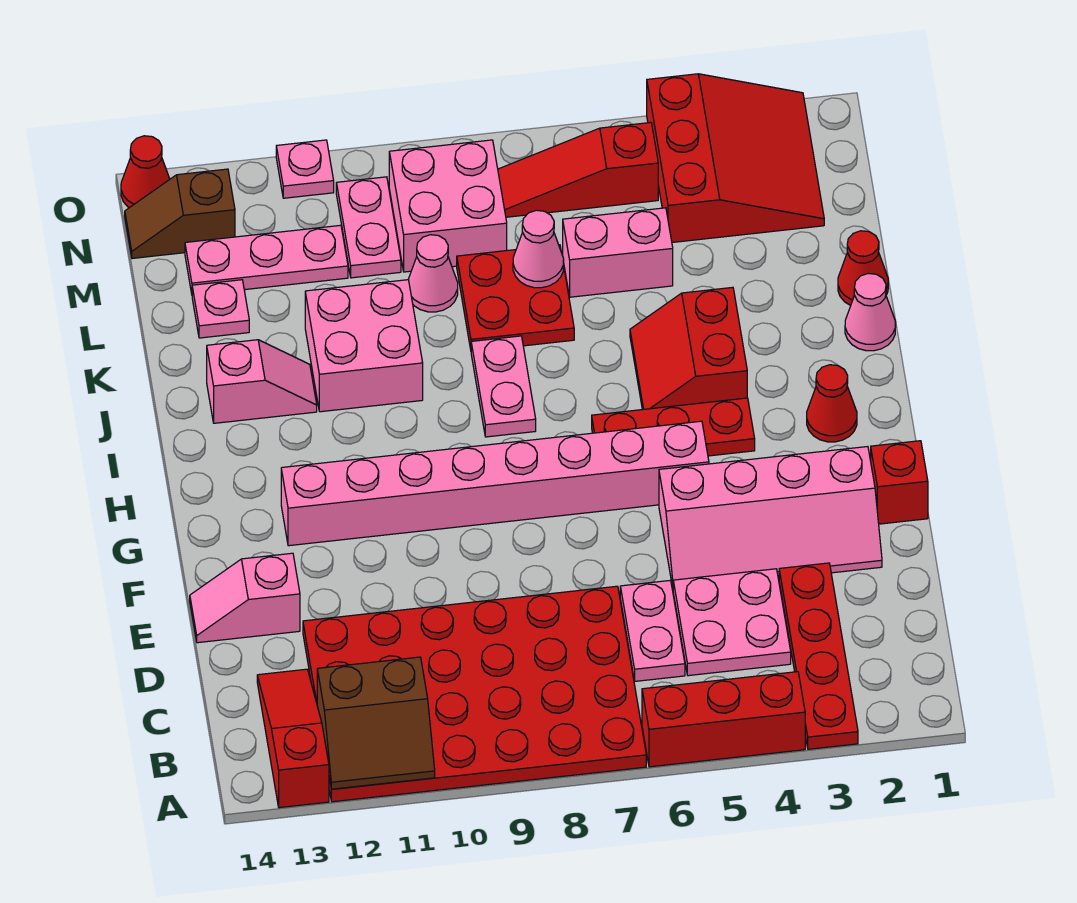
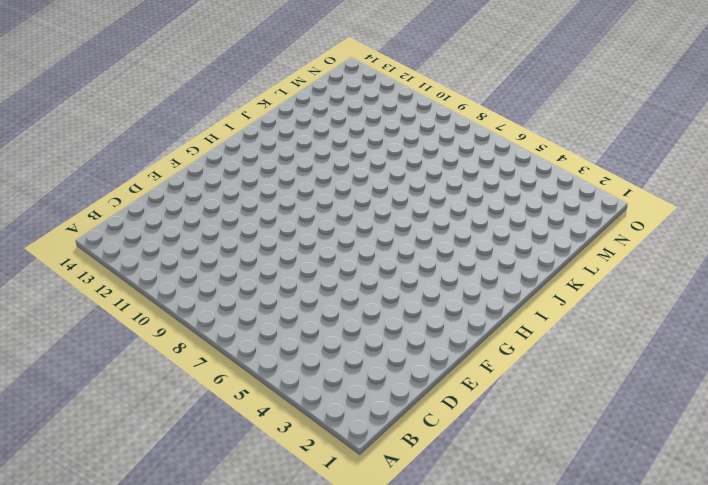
none -> red plate A3:D3 level 1
none -> red brick A4:A6 level 1
none -> red plate A7:D12 level 1
none -> red slope A13:C13 level 1 top A

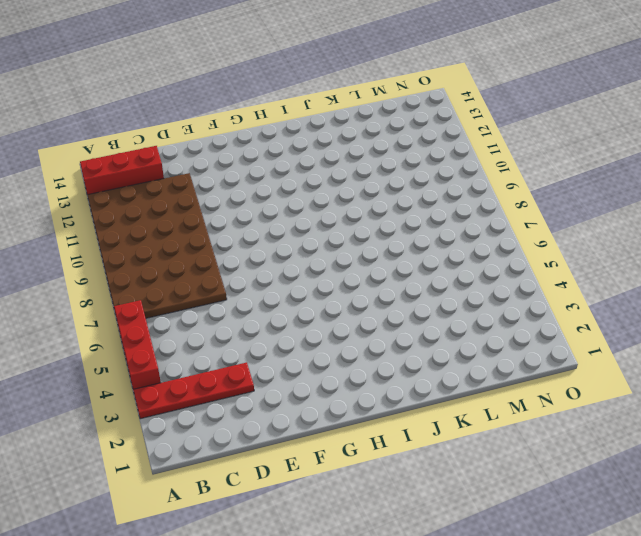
brown plate A7:D12 level 1 -> red plate A7:D12 level 1
red brick A13:C13 level 1 -> red slope A13:C13 level 1 top A
none -> pink plate C4:D5 level 1
none -> pink plate C6:D6 level 1
none -> pink slope E2:F5 level 1 top F
none -> pink slope E13:E14 level 1 top 13

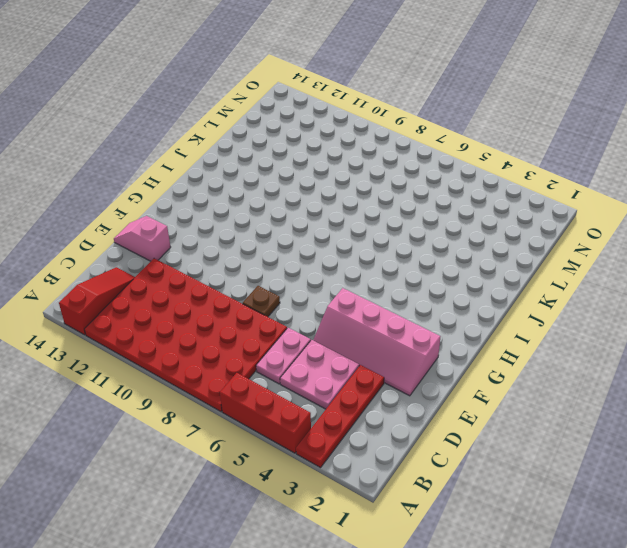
brown plate E8 level 1 -> none
none -> red brick F1 level 1
none -> pink brick G5:G12 level 1
none -> red cone H2 level 1
none -> red plate H4:H6 level 1

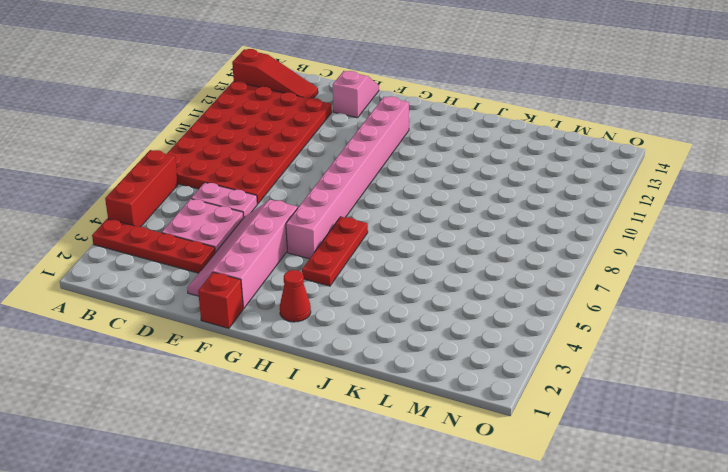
none -> red slope I4:J5 level 1 top 4
none -> pink plate I8:J8 level 1
none -> pink cone J1 level 1
none -> pink brick J10:K11 level 1

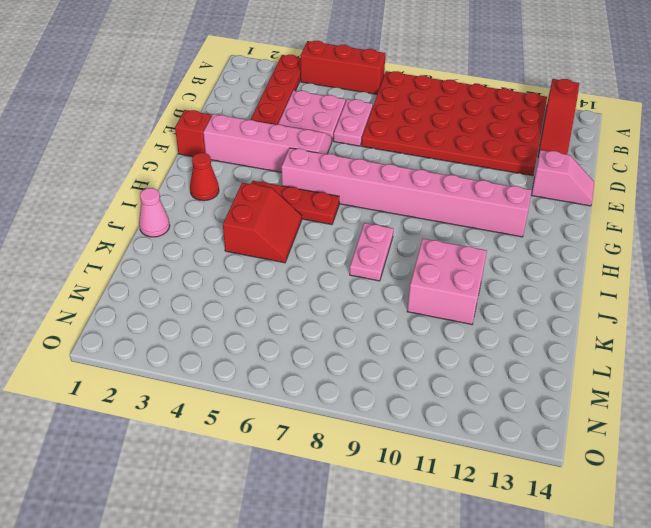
none -> pink slope J12:J13 level 1 top 13
none -> red cone K1 level 1
none -> red plate K7:L8 level 1
none -> pink brick L5:L6 level 1

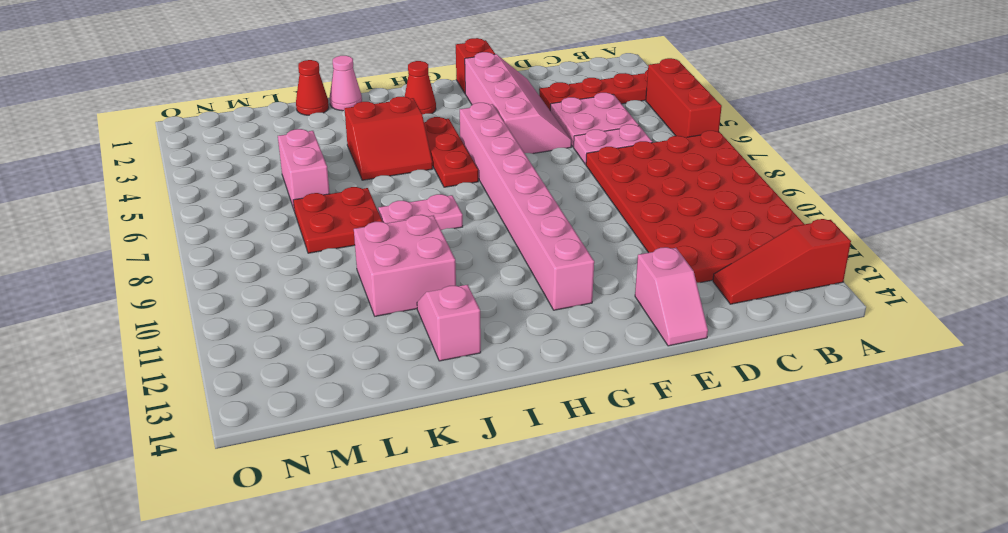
none -> pink cone L9 level 1
none -> pink plate L13 level 1
none -> red slope M2:O4 level 1 top 4
none -> pink brick M8:N9 level 1

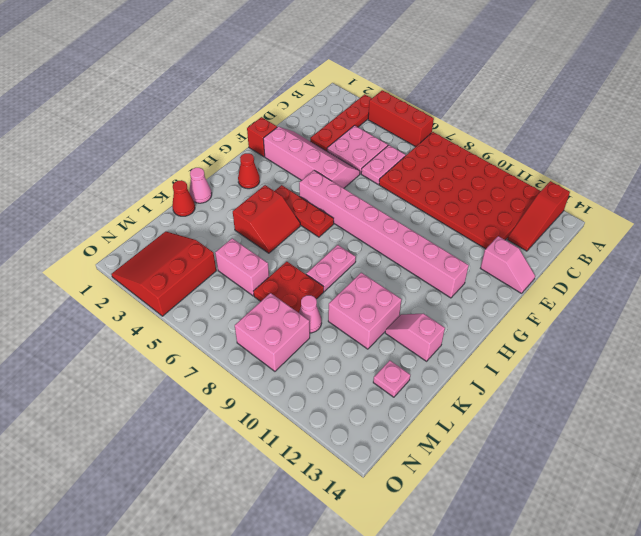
none -> pink plate M10:N10 level 1
none -> pink plate M11:M13 level 1
none -> red slope N5:N7 level 1 top 5
none -> brown slope N13:N14 level 1 top 13

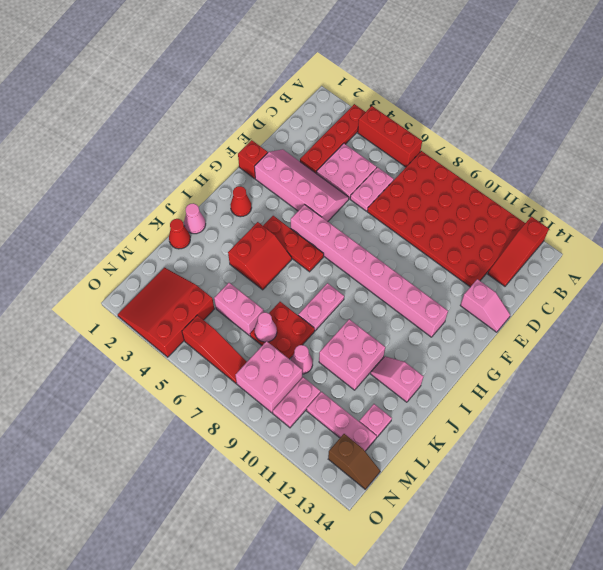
none -> pink plate O11 level 1
none -> red cone O14 level 1
none -> brown slope A11:B12 level 2 top B

